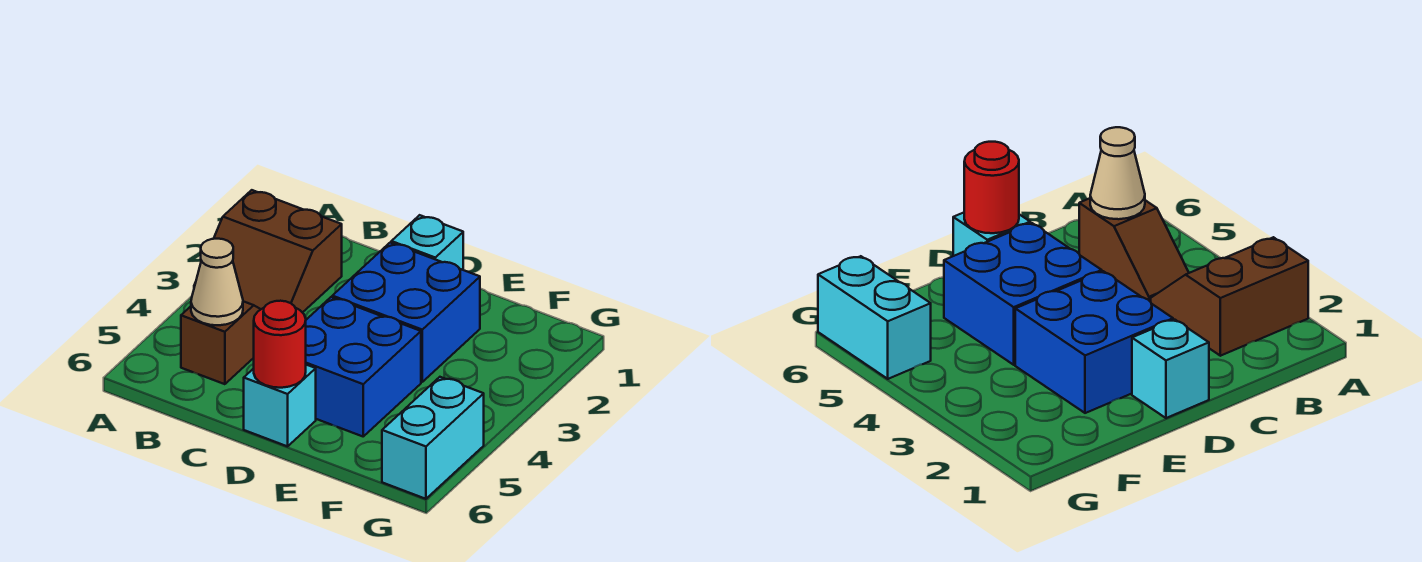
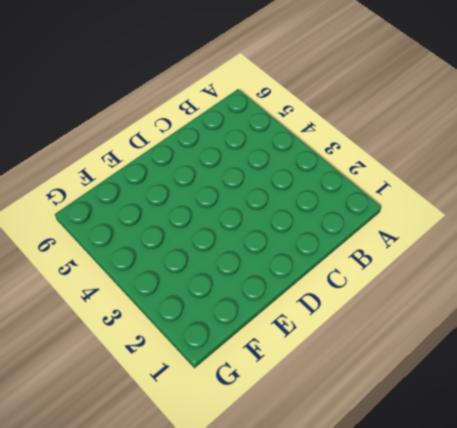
none -> brown slope A2:B3 level 1 top 2
none -> brown slope B4:B5 level 1 top 5

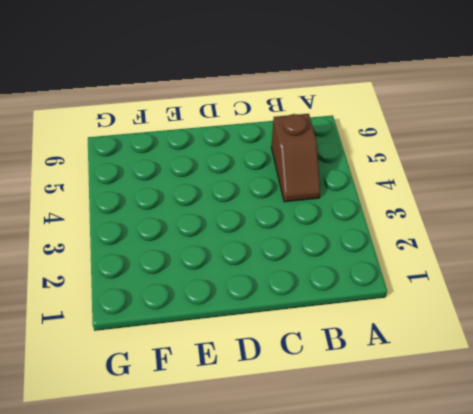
none -> brown slope A2:B3 level 1 top 2
none -> cyan brick D1 level 1

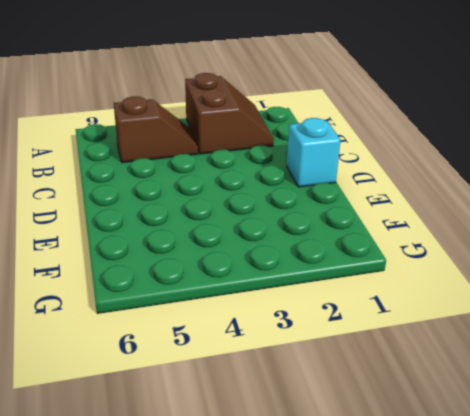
brown slope A2:B3 level 1 top 3 -> brown slope A2:B3 level 1 top 2
none -> blue brick D2:E3 level 1
none -> blue brick D4:E5 level 1

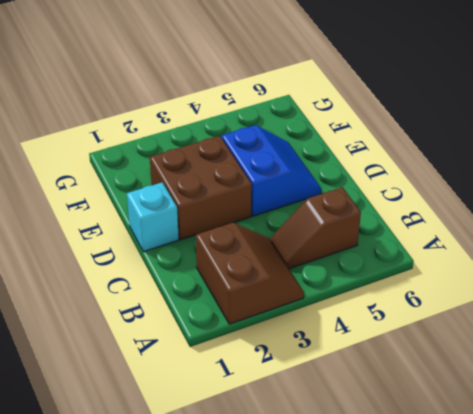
brown brick D2:E3 level 1 -> blue brick D2:E3 level 1
blue slope D4:E5 level 1 top 4 -> blue brick D4:E5 level 1
none -> cyan brick D6 level 1
none -> cyan brick G5:G6 level 1

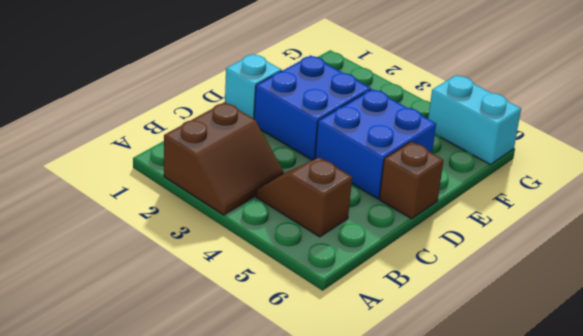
brown brick D6 level 1 -> cyan brick D6 level 1
none -> tan cone B5 level 2
none -> red round brick D6 level 2

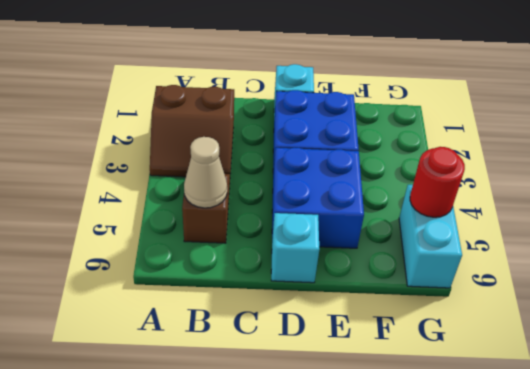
red round brick G5 level 2 -> red round brick D6 level 2

